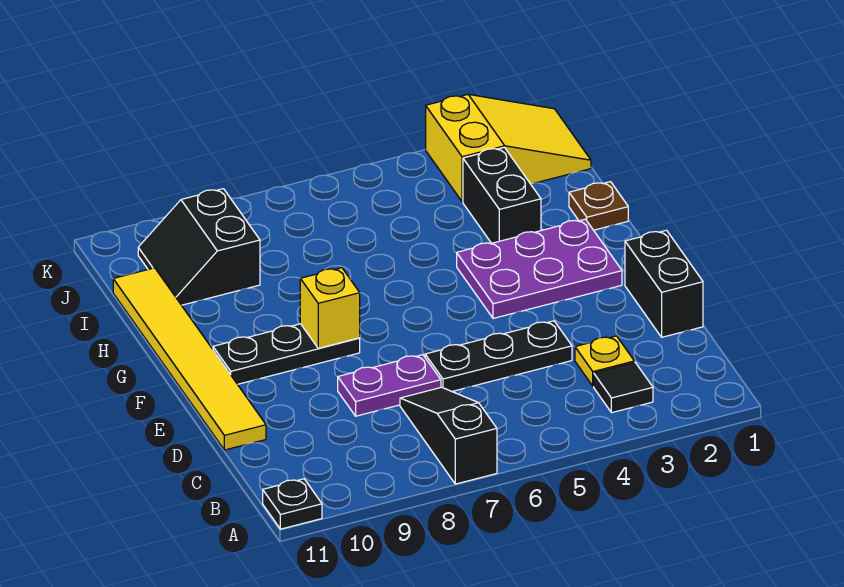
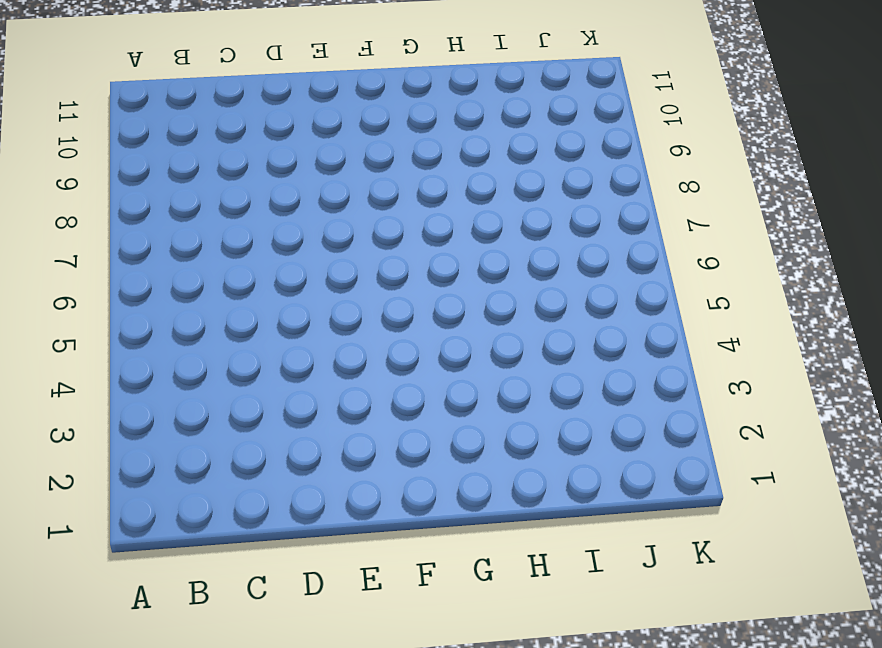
none -> black slope A7:C7 level 1 top A
none -> black plate A11 level 1
none -> black tile B3 level 1

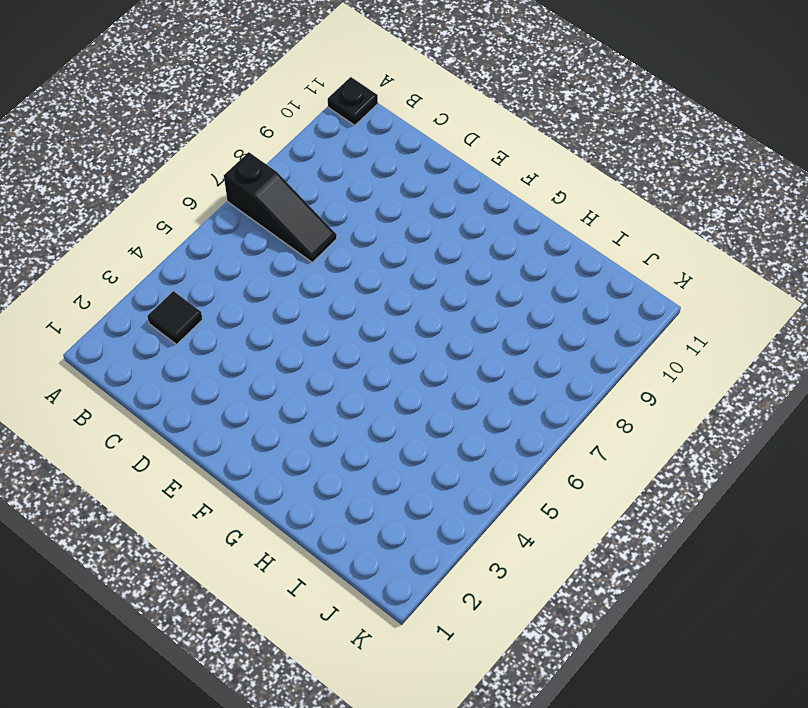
none -> yellow plate C3 level 1
none -> black brick D1:E1 level 1
none -> black plate D4:D6 level 1

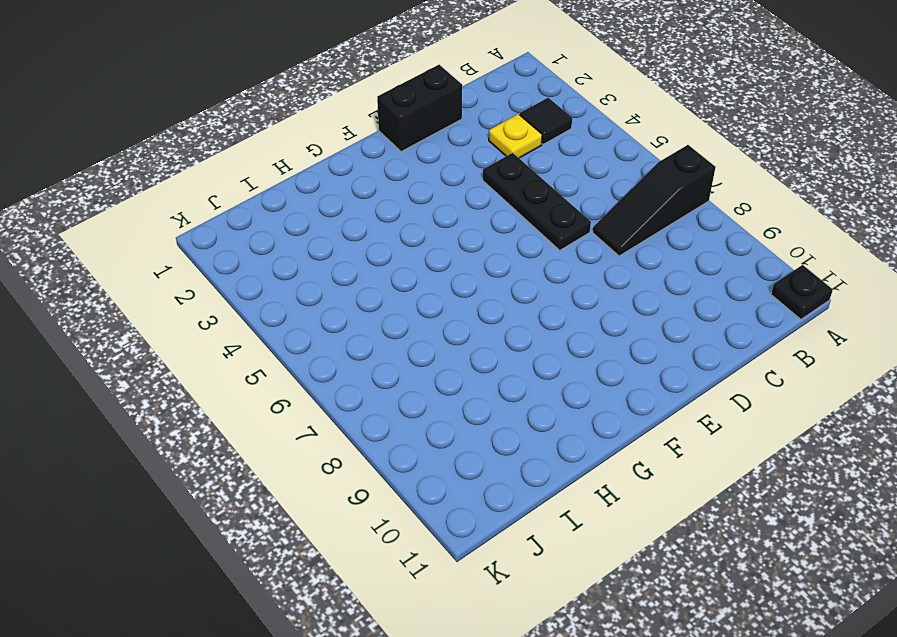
none -> purple plate D7:D8 level 1
none -> yellow tile D11:I11 level 1
none -> purple plate F2:G4 level 1

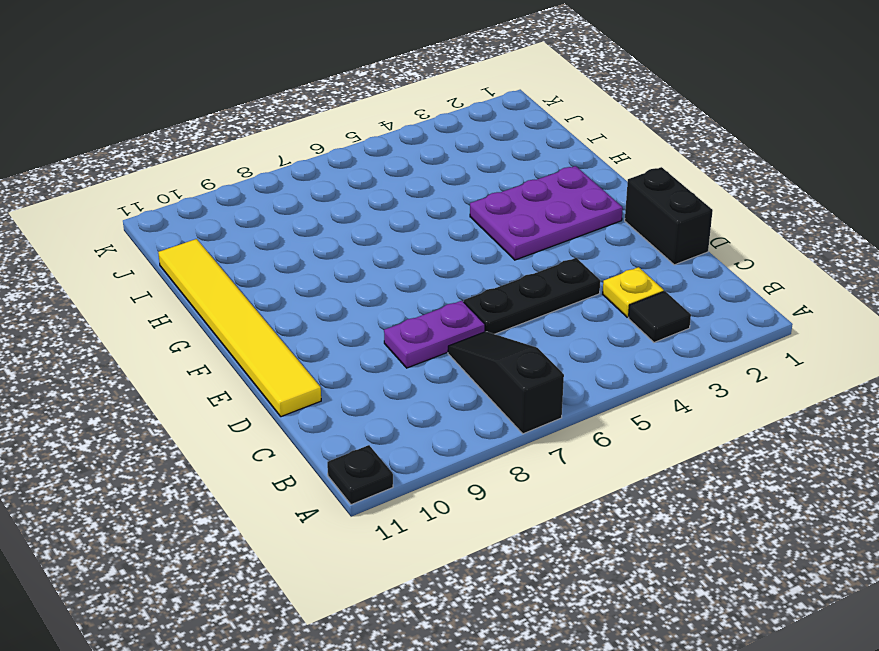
none -> black plate F8:F10 level 1
none -> brown plate H1 level 1
none -> black brick H3:I3 level 1

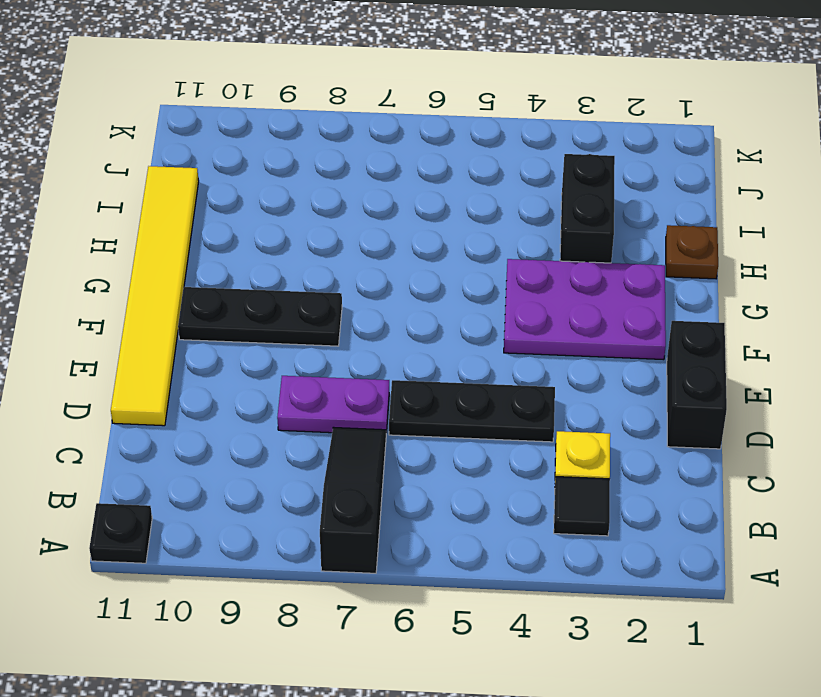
none -> black slope I9:J10 level 1 top 9
none -> yellow slope J1:K3 level 1 top 3
none -> yellow brick F8 level 2

